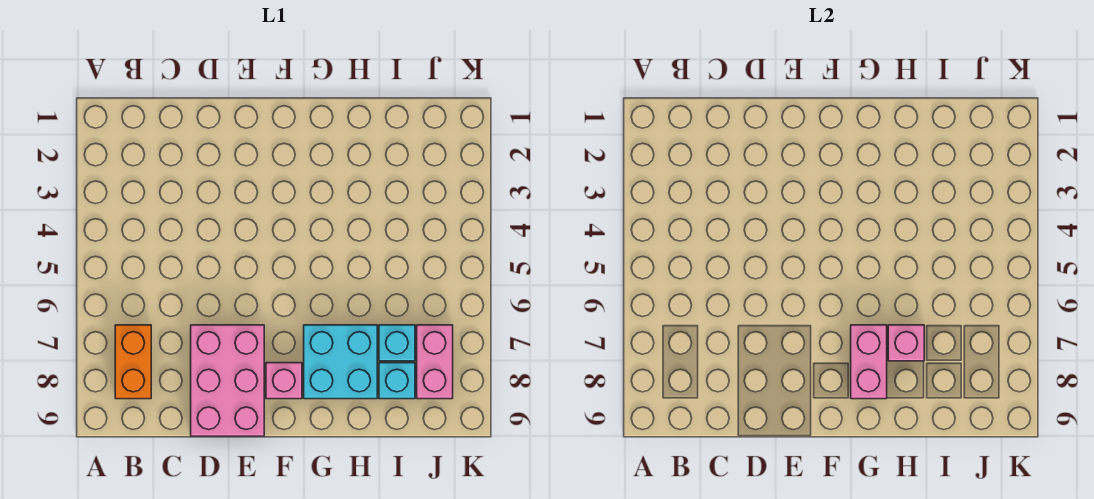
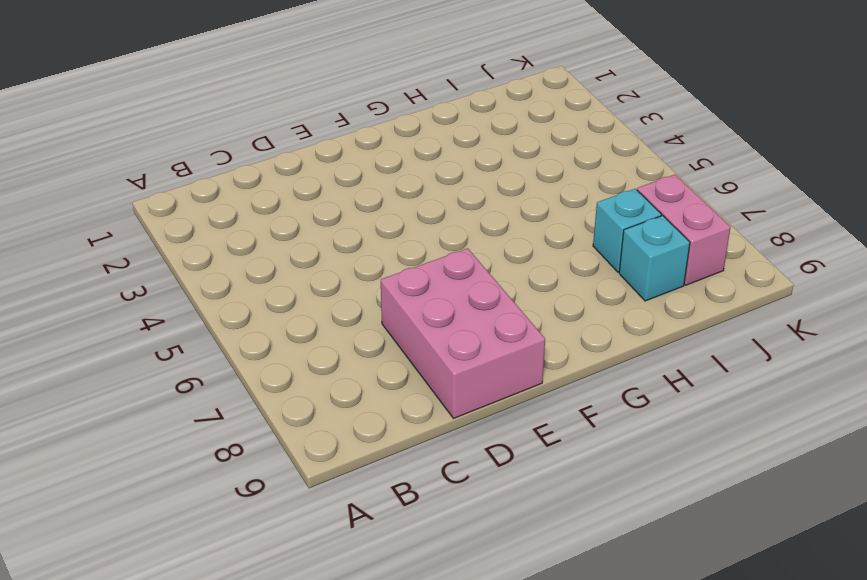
none -> orange brick B7:B8 level 1
none -> pink brick F8 level 1

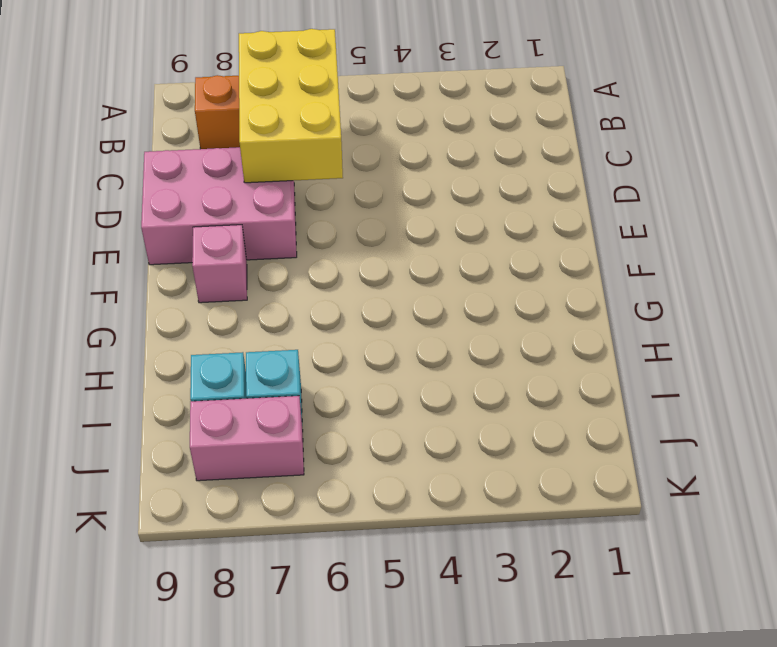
yellow brick B6:D7 level 2 -> none
none -> cyan brick G7:H8 level 1
none -> pink brick G7:G8 level 2

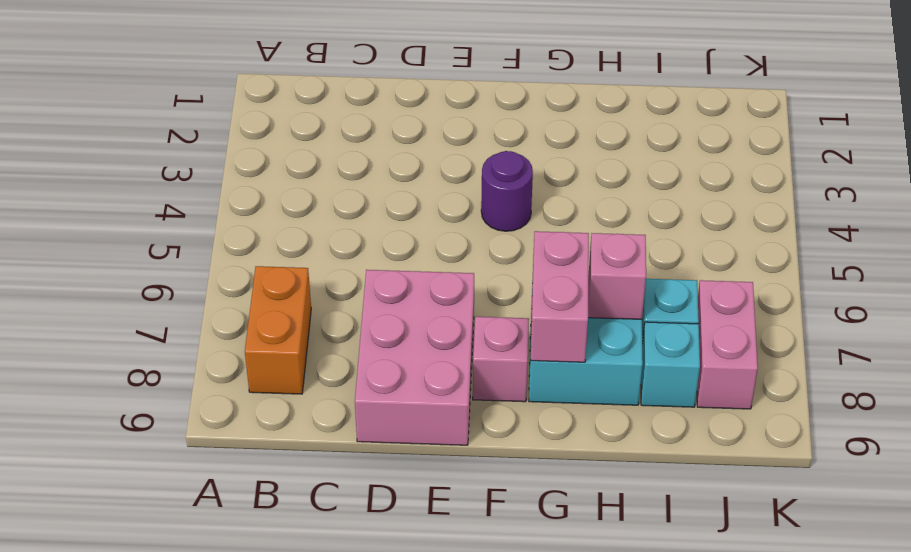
purple round brick F4 level 1 -> none

